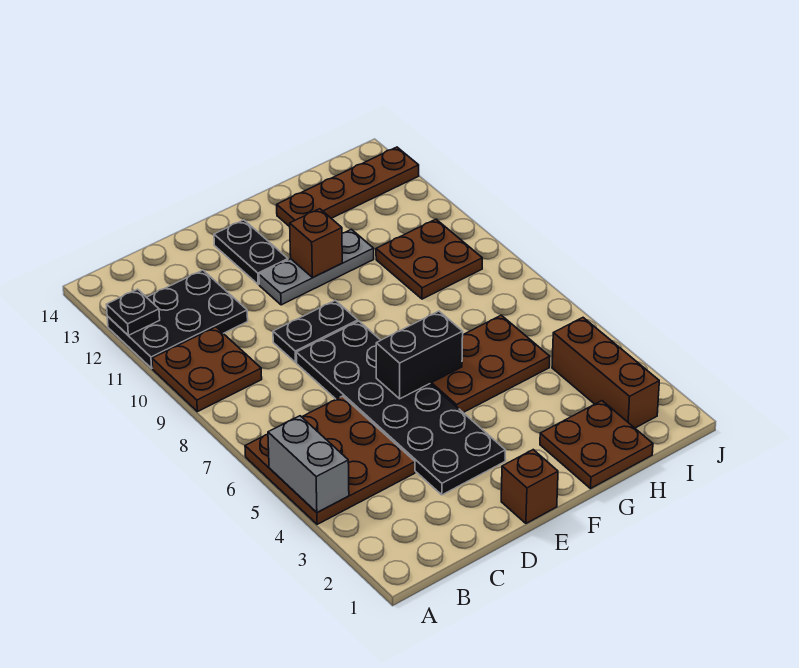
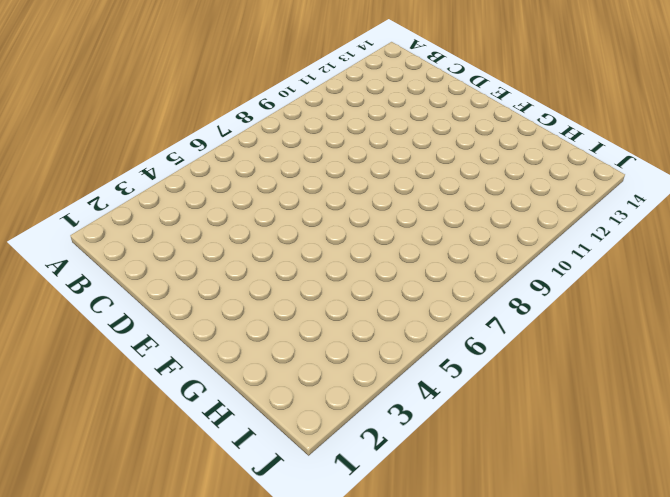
none -> brown plate A4:C6 level 1
none -> brown plate A9:B10 level 1
none -> black plate A11:C12 level 1

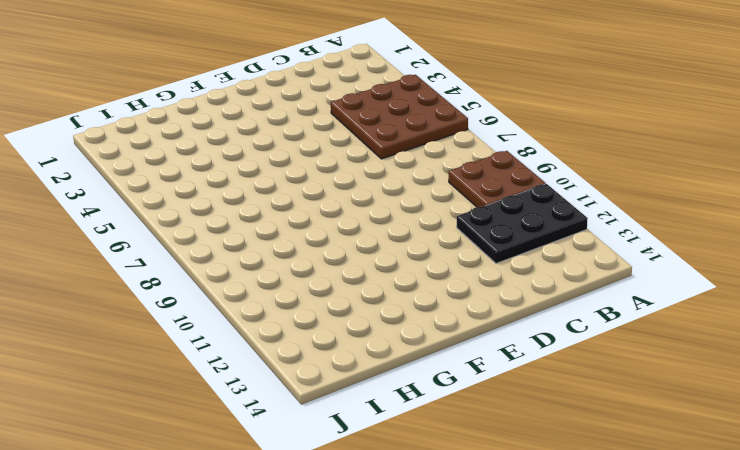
none -> black plate D3:E8 level 1
none -> black plate D9:E9 level 1
none -> brown brick E1 level 1

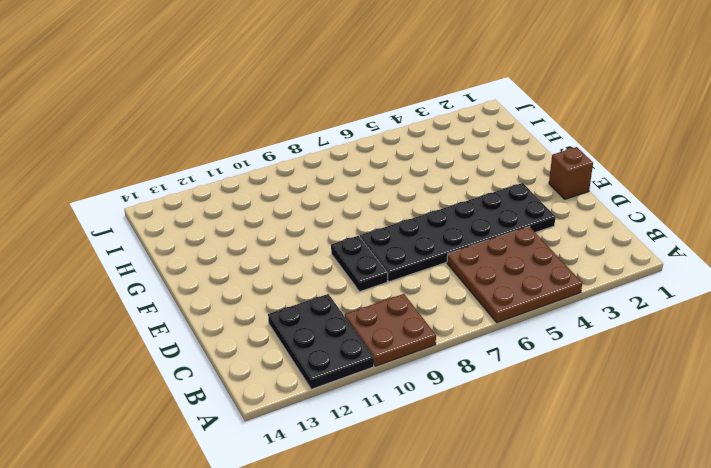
none -> grey plate E11:G11 level 1
none -> black plate E12:E13 level 1
none -> brown plate F5:H6 level 1

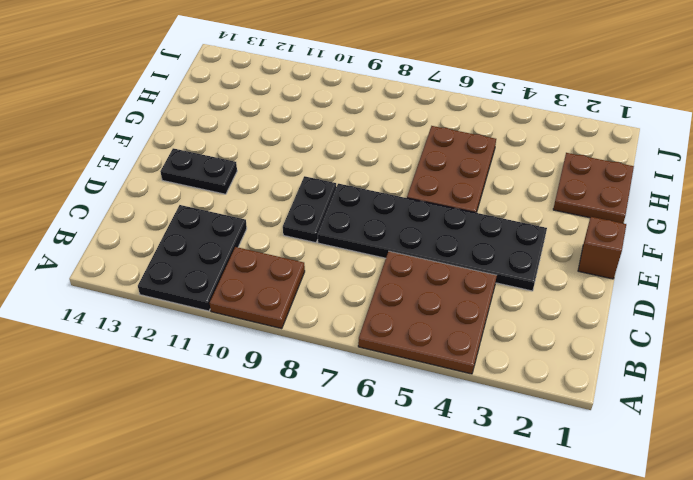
none -> grey plate E11:G11 level 1
none -> brown plate G13:J13 level 1
none -> brown plate H9:I10 level 1

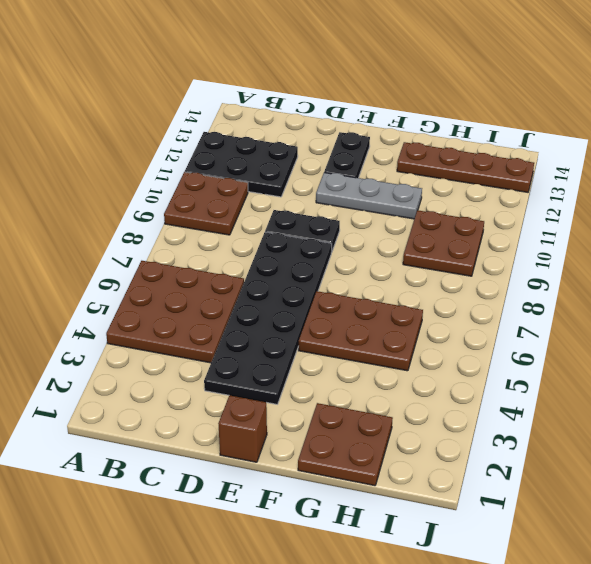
none -> brown brick I2:I4 level 1
none -> grey brick A4:A5 level 2
none -> black plate A12 level 2

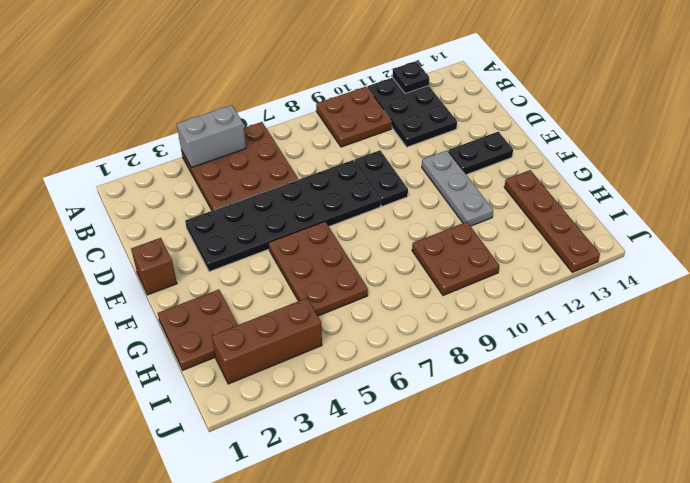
none -> black brick E6:F6 level 2
none -> brown brick F11 level 2

